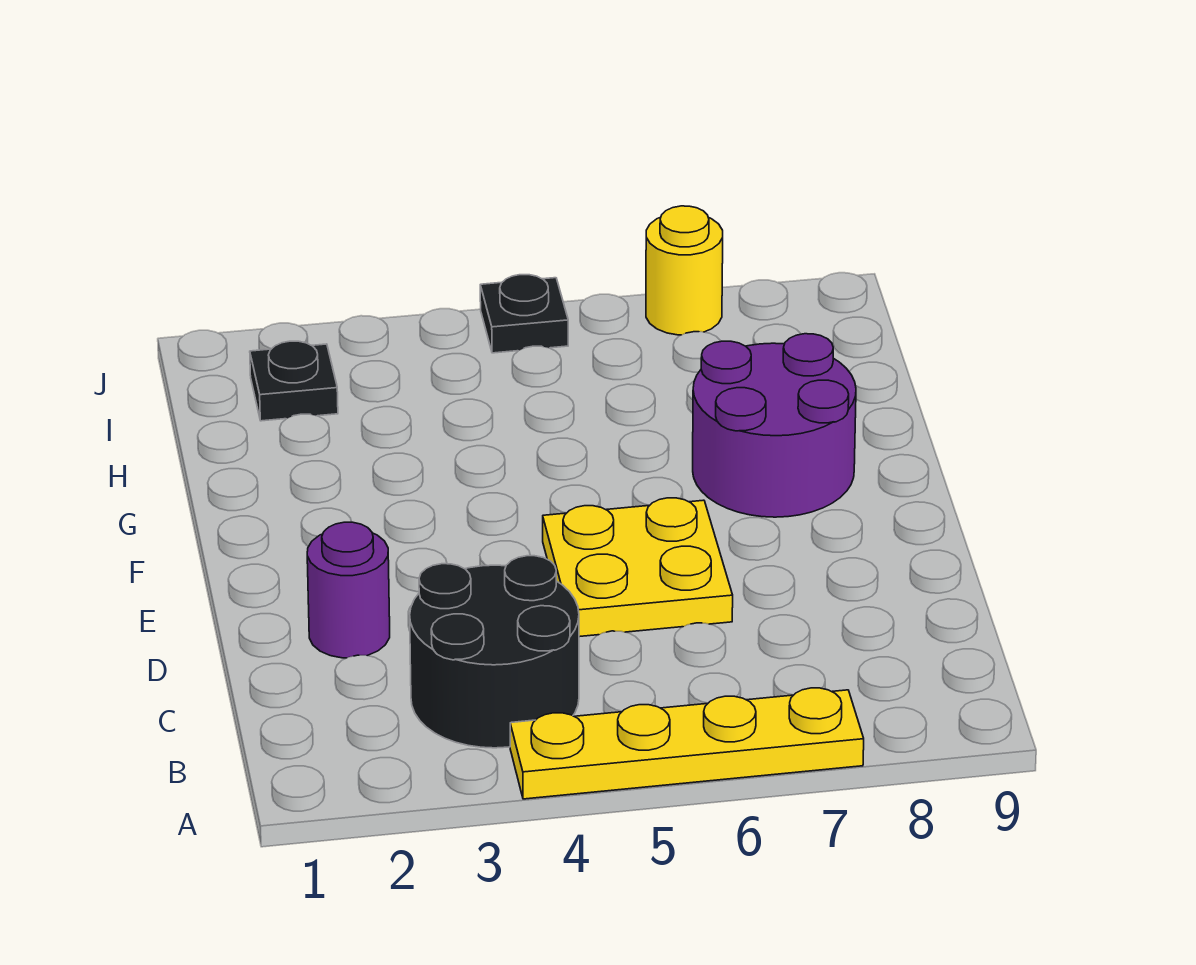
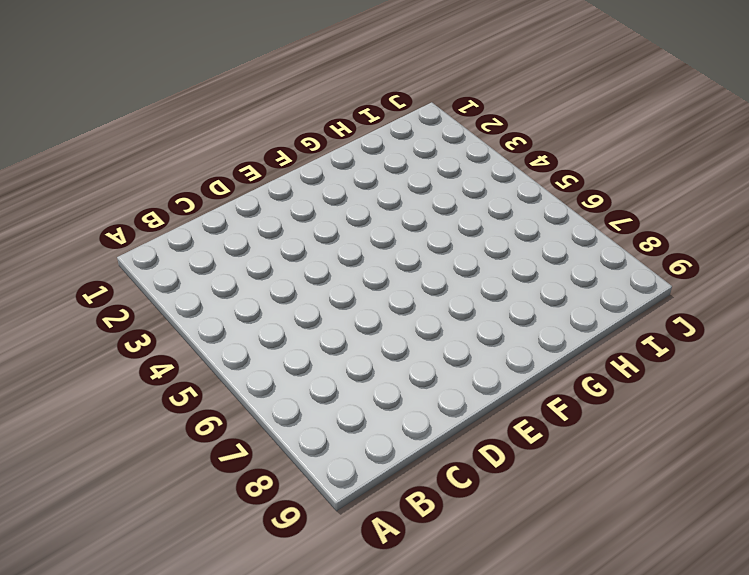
none -> yellow plate A4:A7 level 1
none -> black round brick B3:C4 level 1

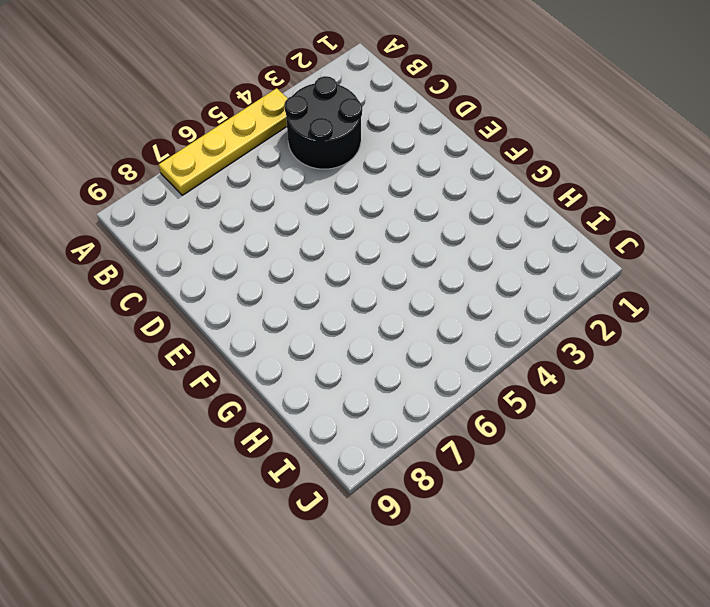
none -> purple round brick D2 level 1
none -> yellow plate D5:E6 level 1

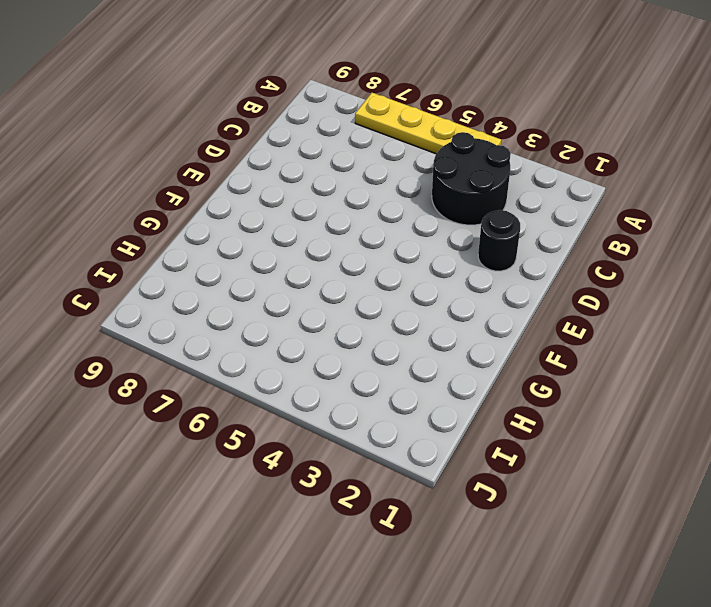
black round brick D2 level 1 -> purple round brick D2 level 1
none -> yellow plate D5:E6 level 1
none -> purple round brick F7:G8 level 1

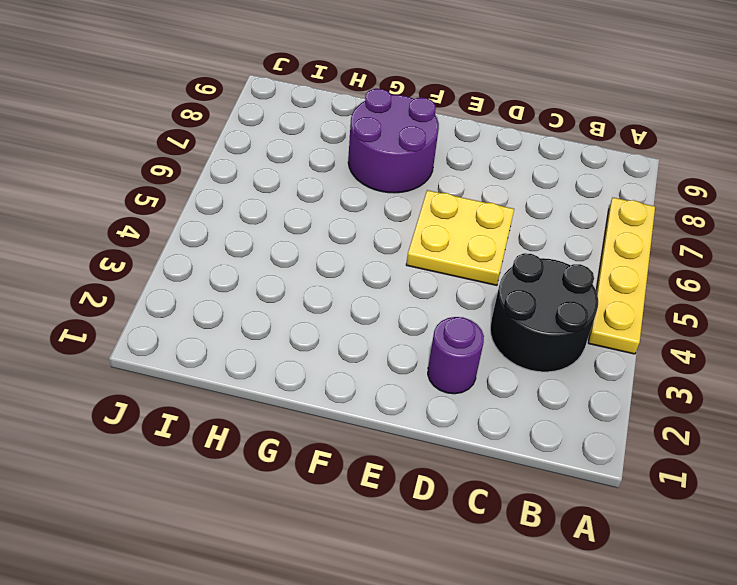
none -> black plate I2 level 1
none -> black plate J5 level 1

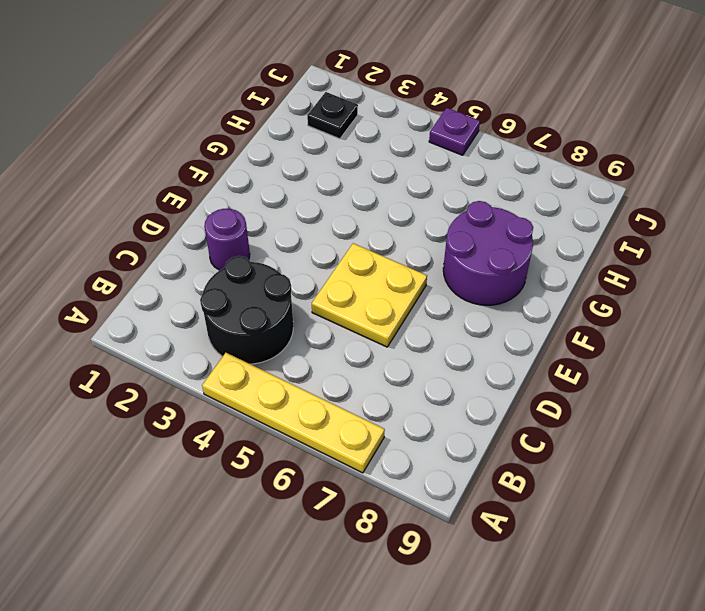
purple plate J5 level 1 -> black plate J5 level 1
none -> yellow round brick J7 level 1

